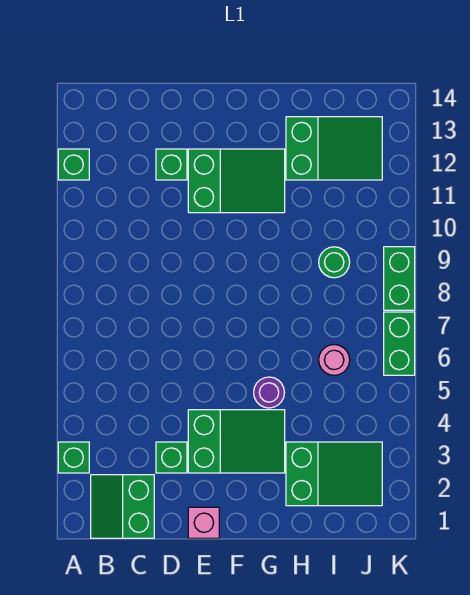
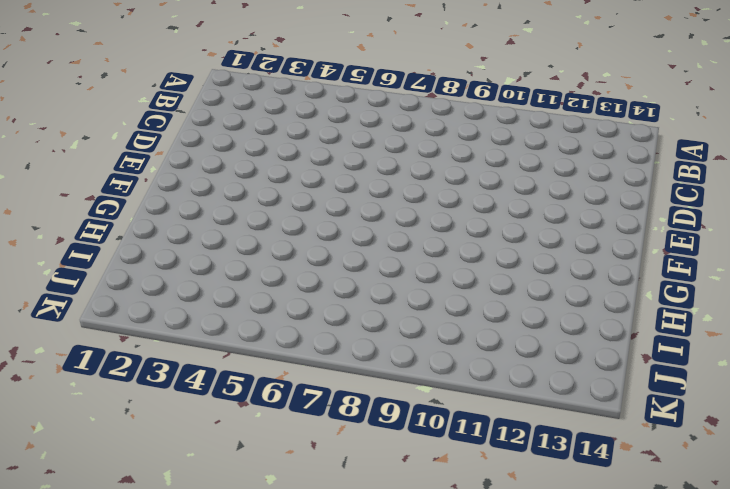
none -> green brick A3 level 1
none -> green brick A12 level 1
none -> green slope B1:C2 level 1 top C

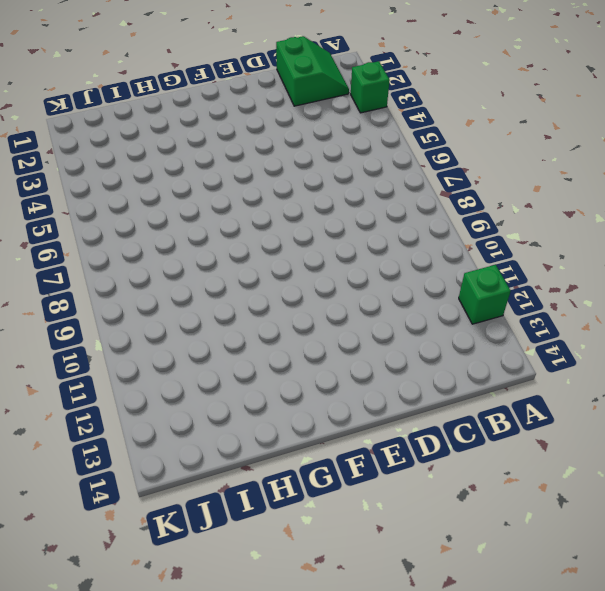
none -> green brick D3 level 1
none -> green brick D12 level 1
none -> pink brick E1 level 1

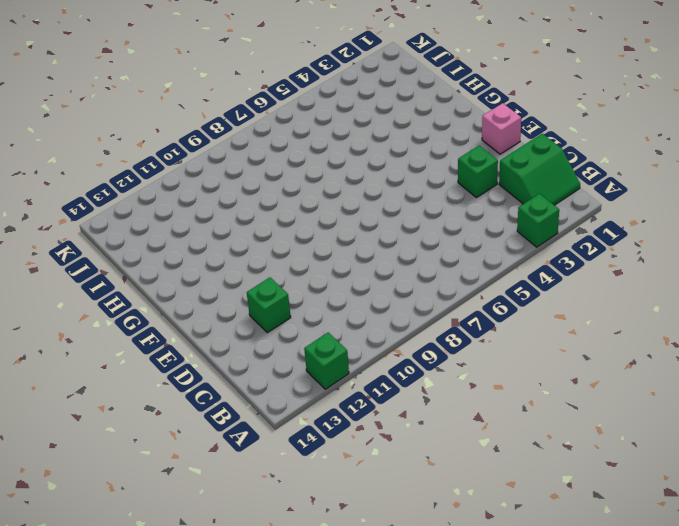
none -> green slope E3:G4 level 1 top E
none -> green slope E11:G12 level 1 top E
none -> purple round brick G5 level 1

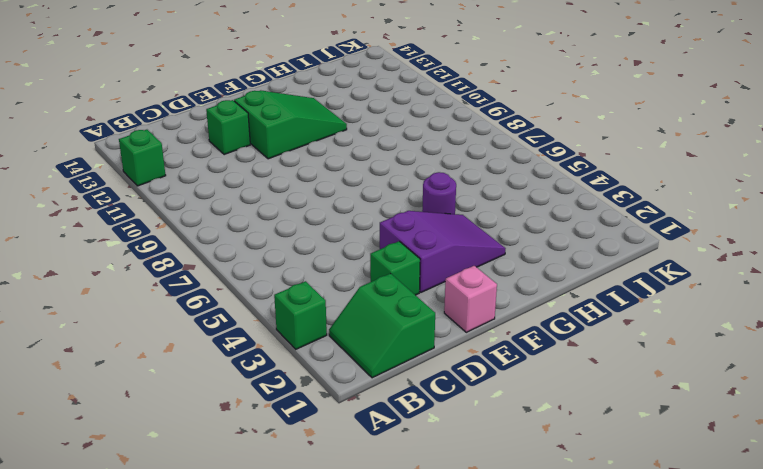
purple slope E3:G4 level 1 top E -> green slope E3:G4 level 1 top E
none -> green slope H2:J3 level 1 top H
none -> green slope H12:J13 level 1 top H
none -> pink round brick I6 level 1

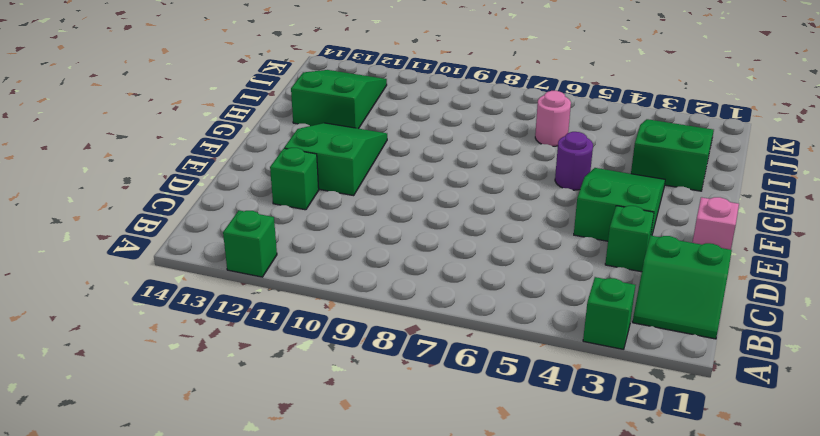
none -> green round brick I9 level 1
none -> green brick K6:K7 level 1
none -> green brick K8:K9 level 1

